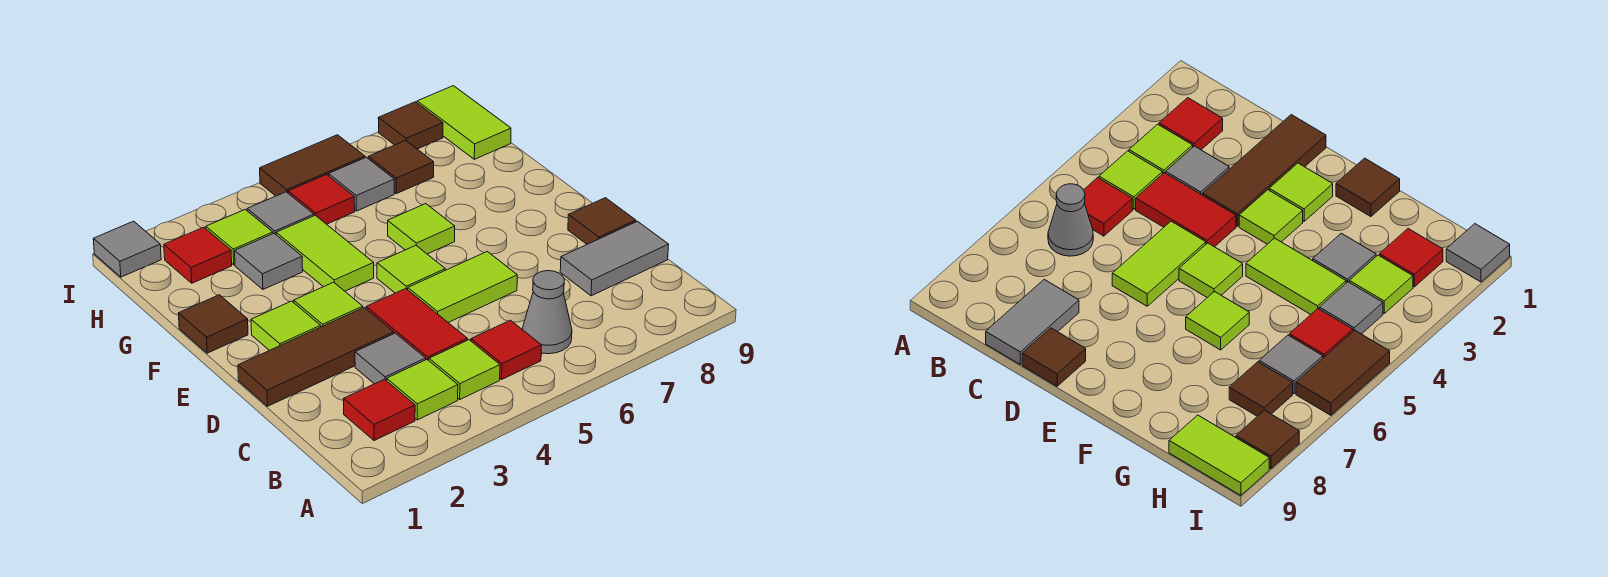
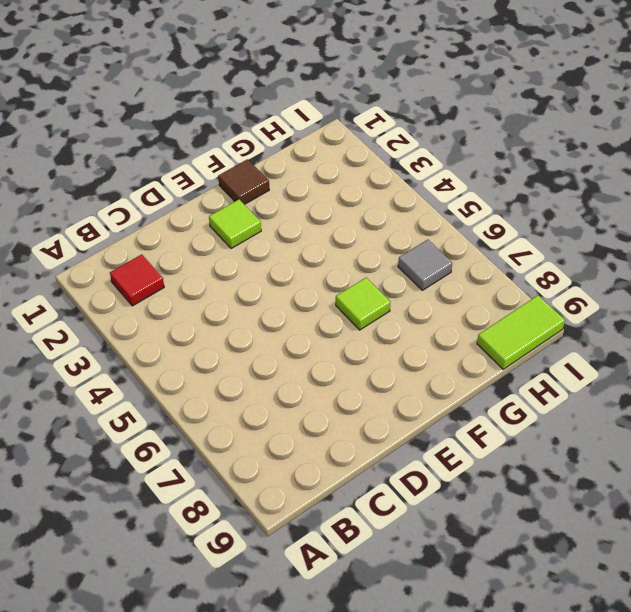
none -> lime tile B3 level 1
none -> lime tile B4 level 1
none -> red tile B5 level 1

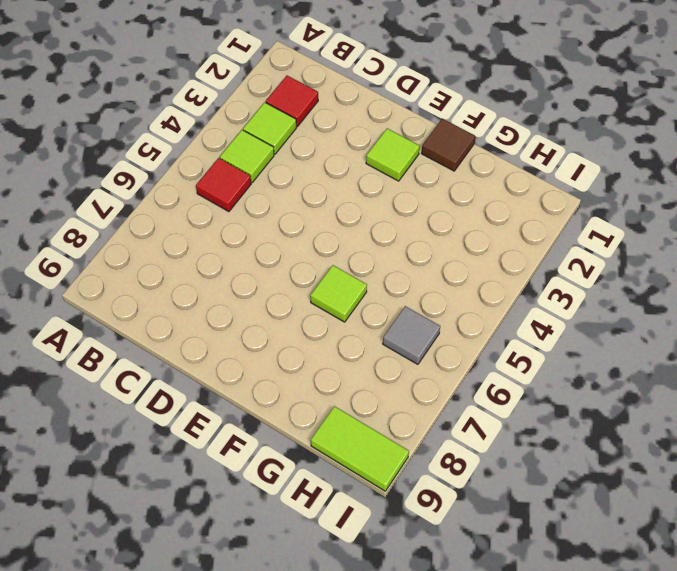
none -> grey cone B6 level 1
none -> grey tile C3 level 1
none -> red tile C4:D4 level 1

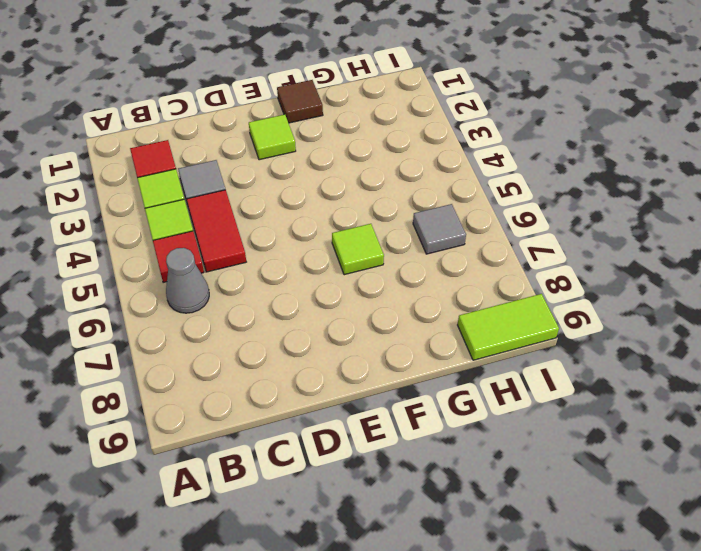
red tile C4:C5 level 1 -> red tile C4:D4 level 1
none -> grey tile C8:C9 level 1
none -> brown tile D1:D3 level 1
none -> lime tile D5:D6 level 1

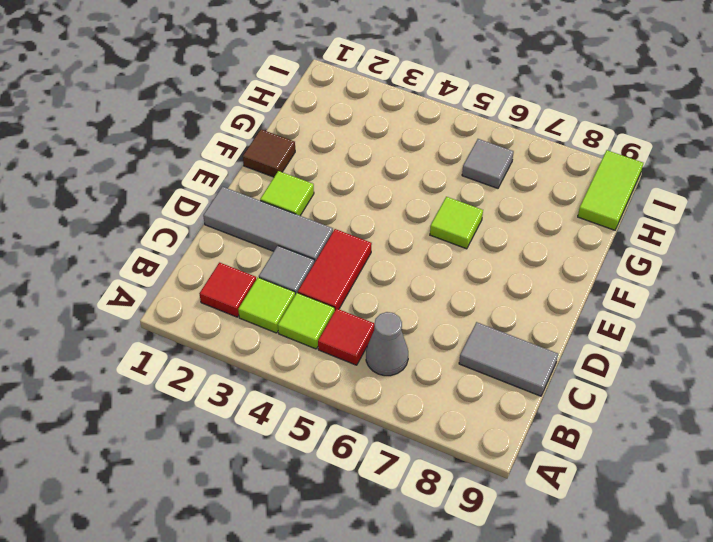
grey tile D1:D3 level 1 -> brown tile D1:D3 level 1
none -> lime tile D5:D6 level 1
none -> brown tile D9 level 1
none -> lime tile E3 level 1

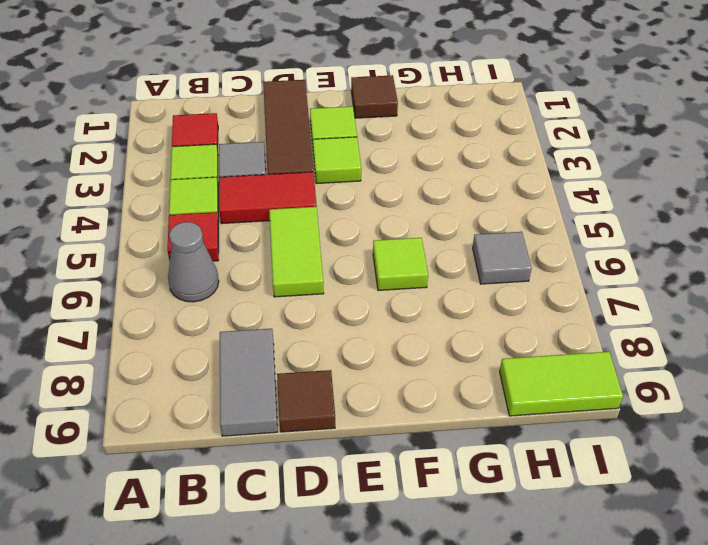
none -> lime tile E5 level 1
none -> lime tile F4:G4 level 1
none -> grey tile G3 level 1

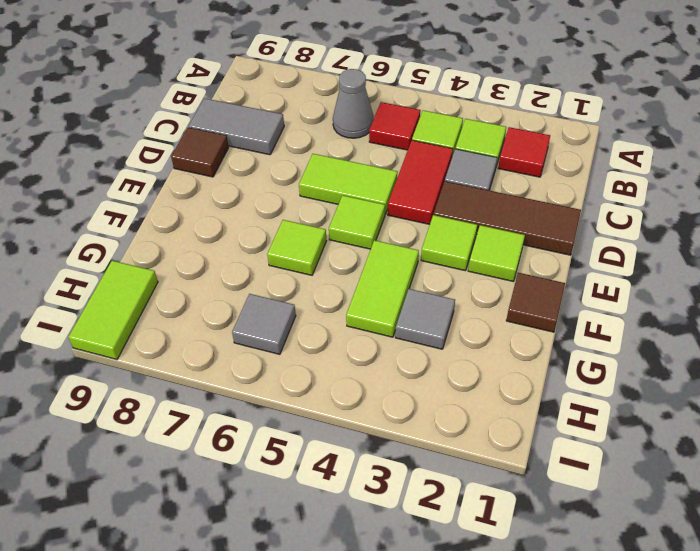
none -> red tile H2 level 1
none -> lime tile H3 level 1
none -> grey tile H4 level 1

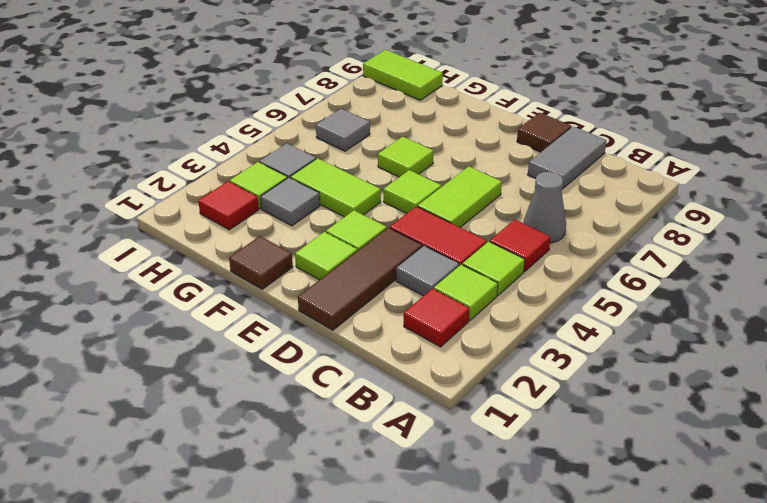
none -> red tile H5 level 1
none -> brown tile H7 level 1
none -> grey tile I1 level 1

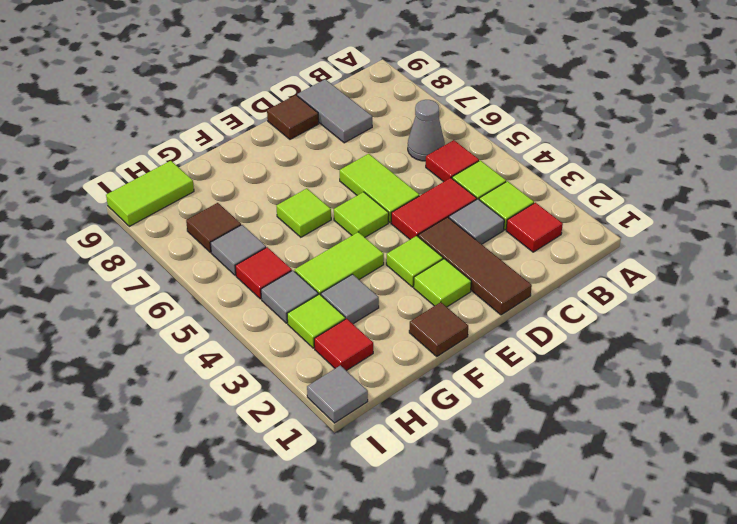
none -> brown tile I5:I6 level 1
none -> brown tile I8 level 1

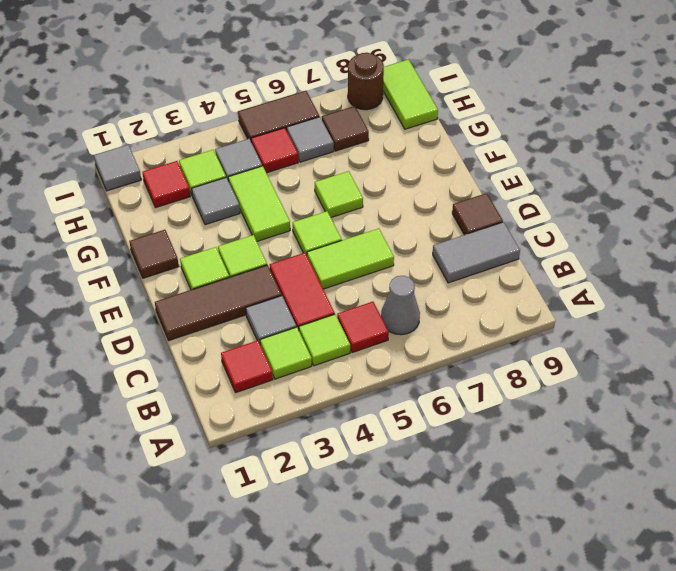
brown round brick I8 level 1 -> brown tile I8 level 1

